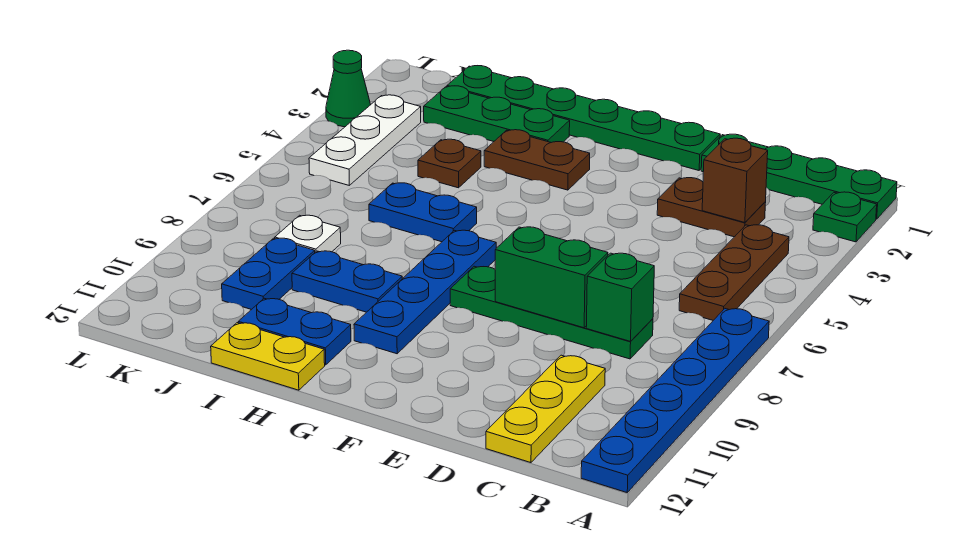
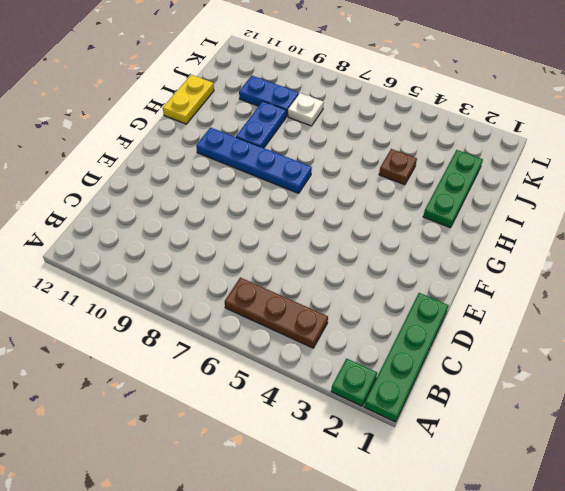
none -> blue plate A7:A12 level 1
none -> brown plate C3:D3 level 1
none -> green plate C8:F8 level 1

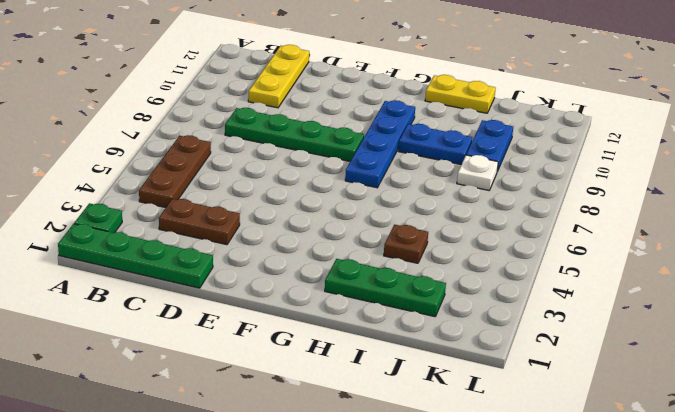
none -> blue plate A7:A12 level 1
none -> green plate E1:J1 level 1
none -> brown plate G3:H3 level 1

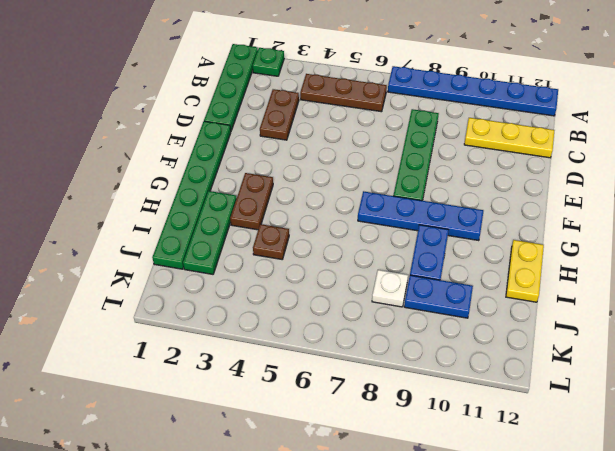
none -> blue plate H6:I6 level 1
none -> blue plate H11:I11 level 1
none -> white plate K3:K5 level 1

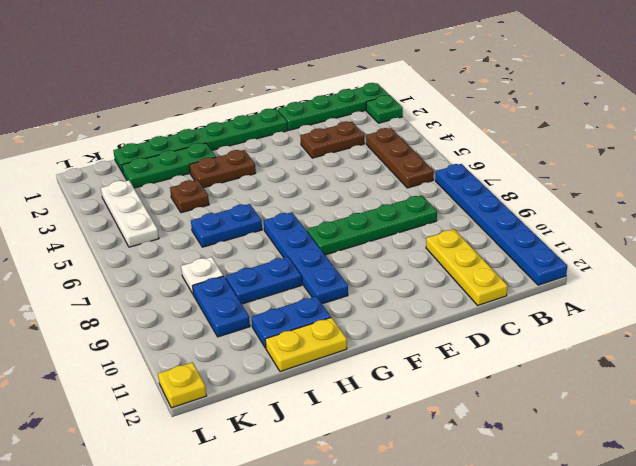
yellow plate L12 level 1 -> none
none -> green cone L3 level 1
none -> brown brick C3 level 2
none -> green brick C8 level 2

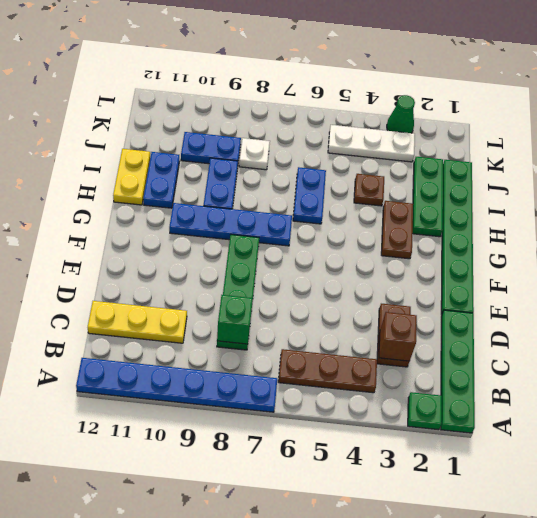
none -> green brick D8:E8 level 2

